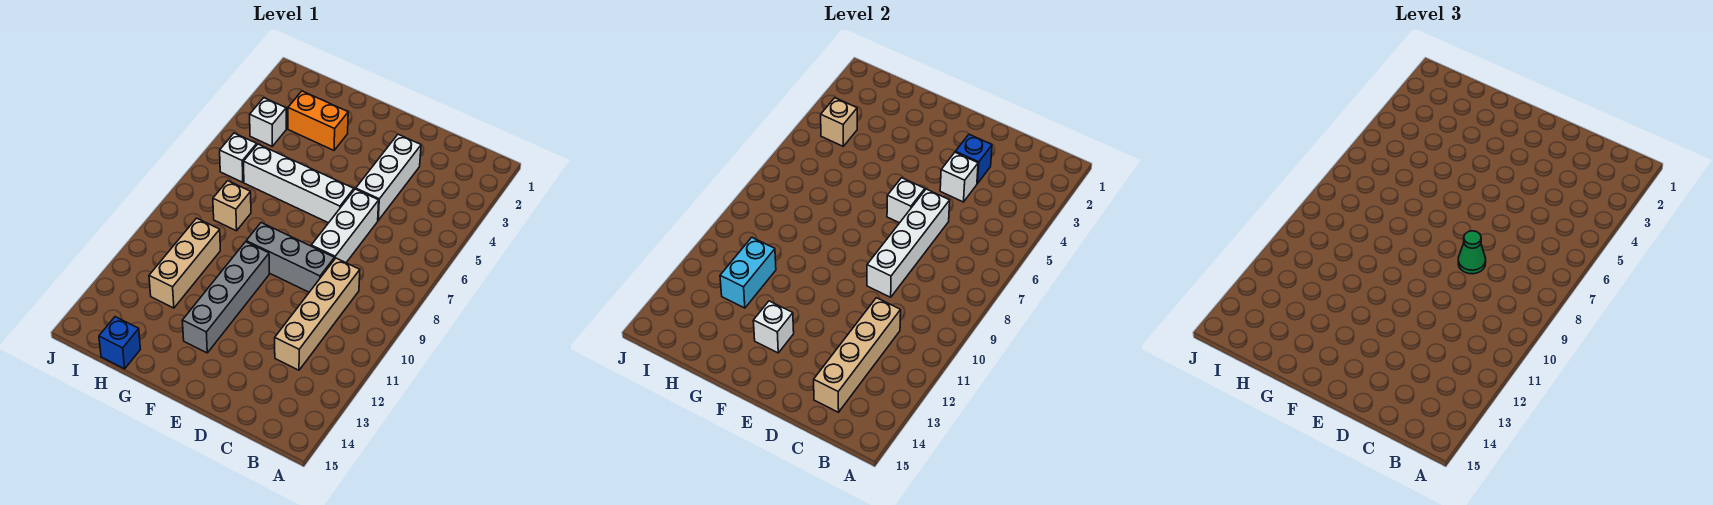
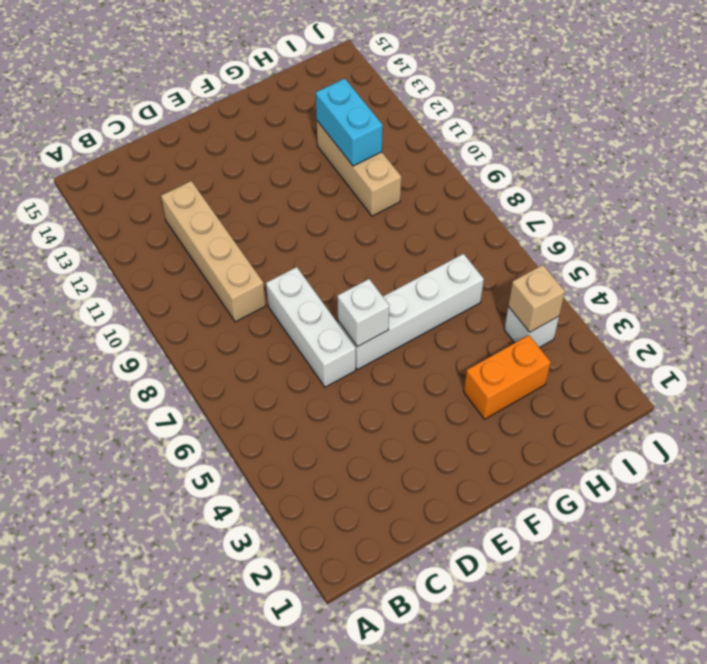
none -> white brick D3:D5 level 1
none -> grey brick D9:F9 level 1
none -> grey brick F10:F13 level 1

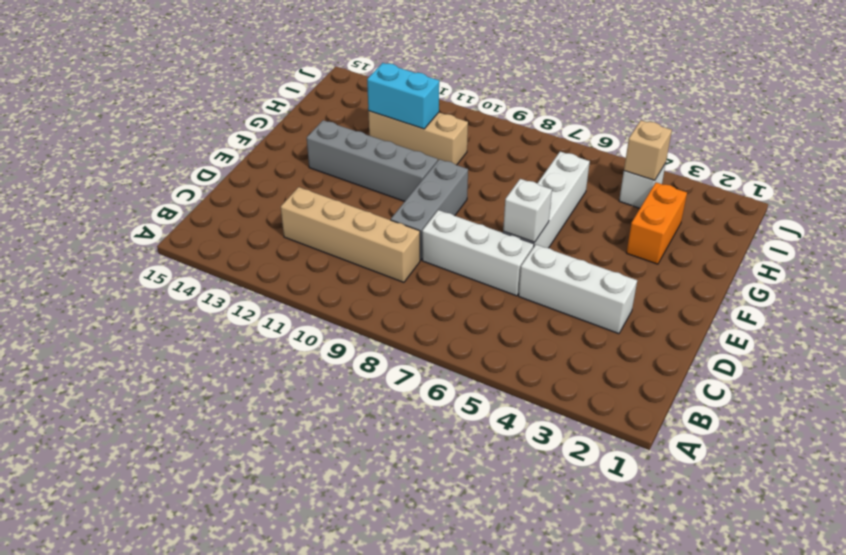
none -> tan brick H8 level 1
none -> blue brick H15 level 1
none -> white brick I6 level 1

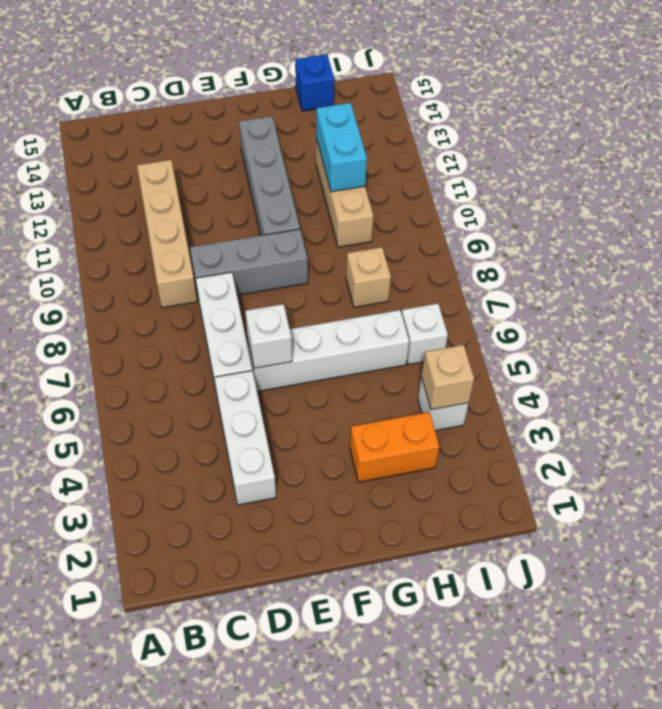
none -> tan brick C11:C14 level 2
none -> blue brick D3 level 2
none -> white brick D4 level 2

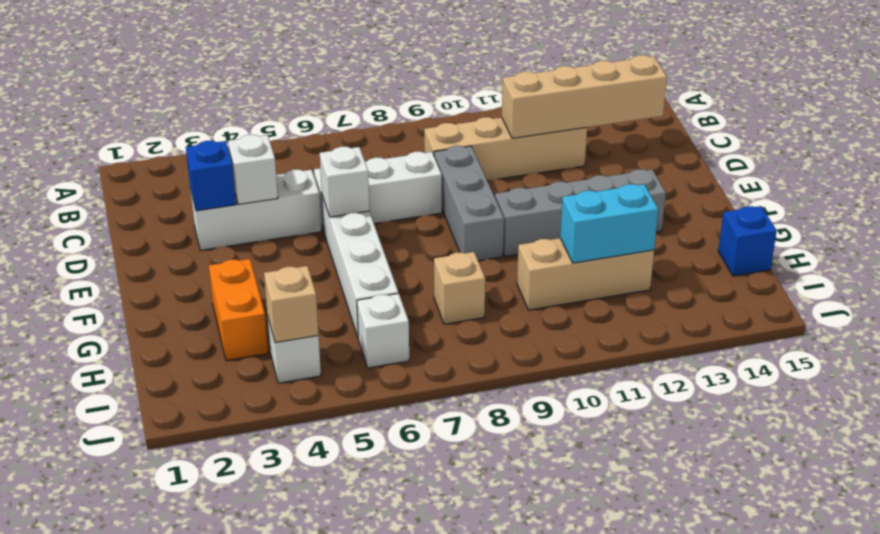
none -> white brick D6:D9 level 2
none -> white brick F13 level 2
none -> green cone D8 level 3

